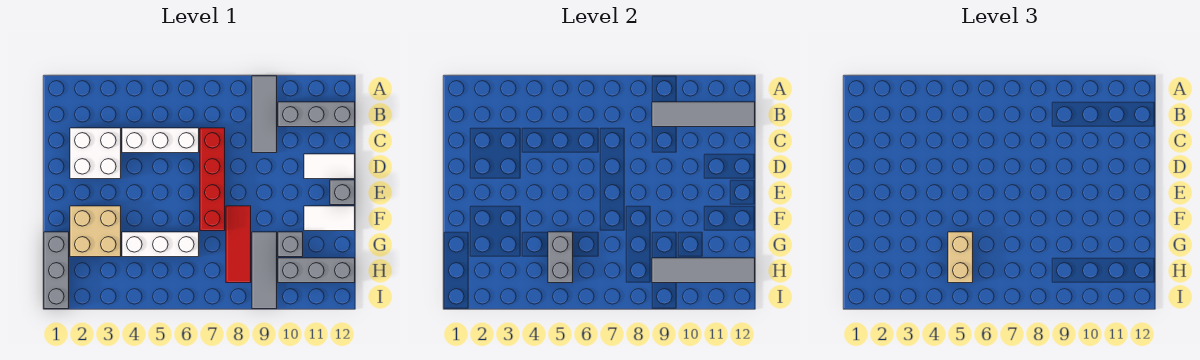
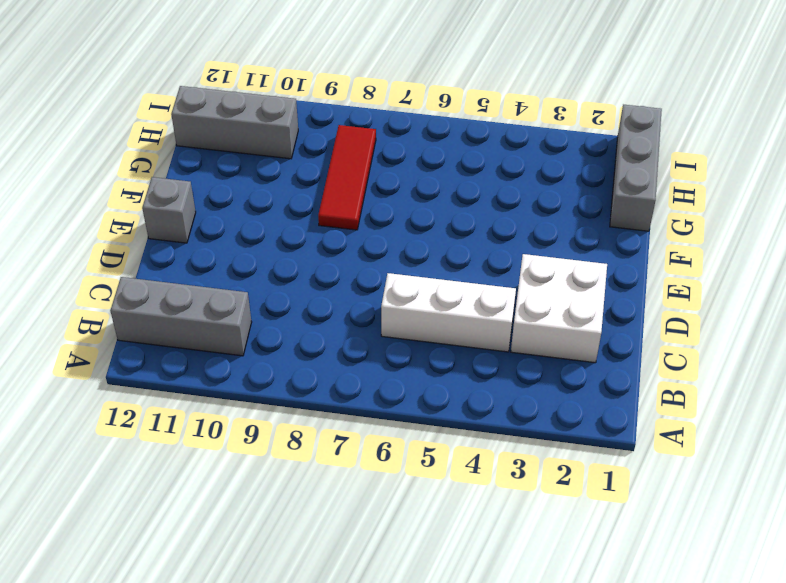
none -> grey tile A9:C9 level 1
none -> red brick C7:F7 level 1
none -> white tile D11:D12 level 1

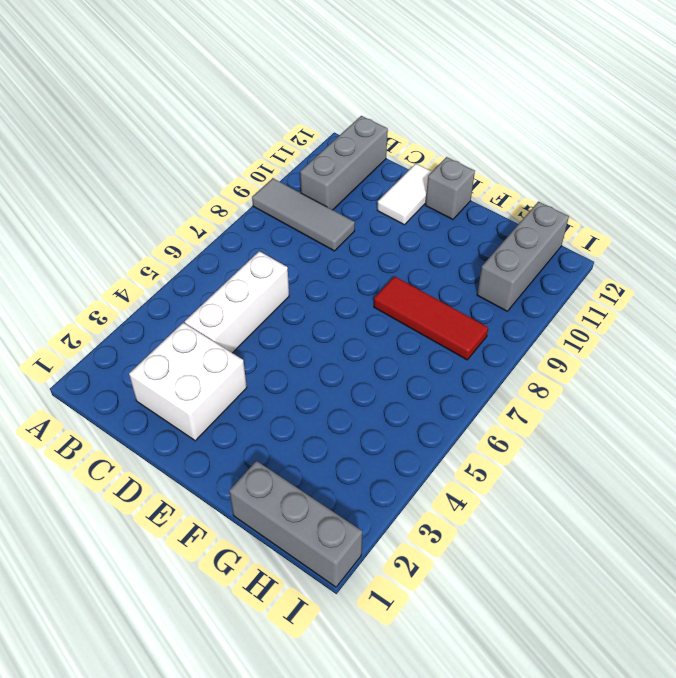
none -> red brick C7:F7 level 1
none -> tan brick F2:G3 level 1
none -> white tile F11:F12 level 1

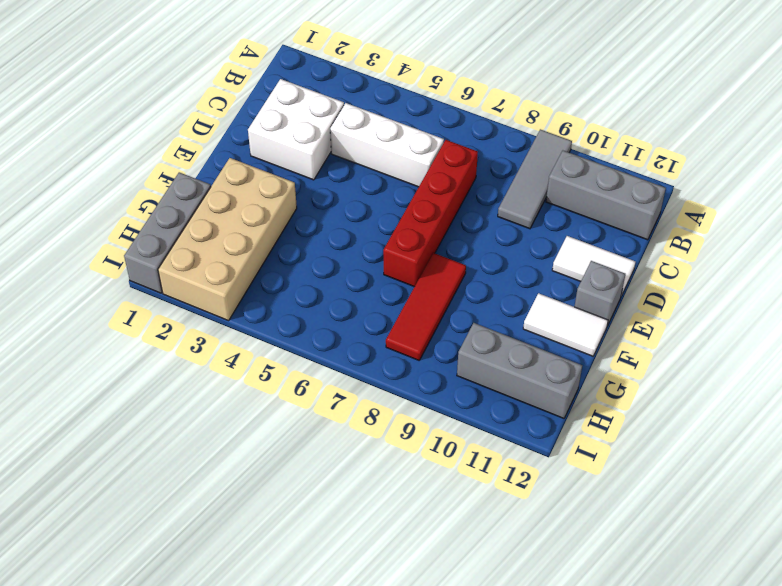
tan brick F2:I3 level 1 -> tan brick F2:G3 level 1
none -> white brick G4:G6 level 1
none -> grey tile G9:I9 level 1
none -> grey brick G10 level 1

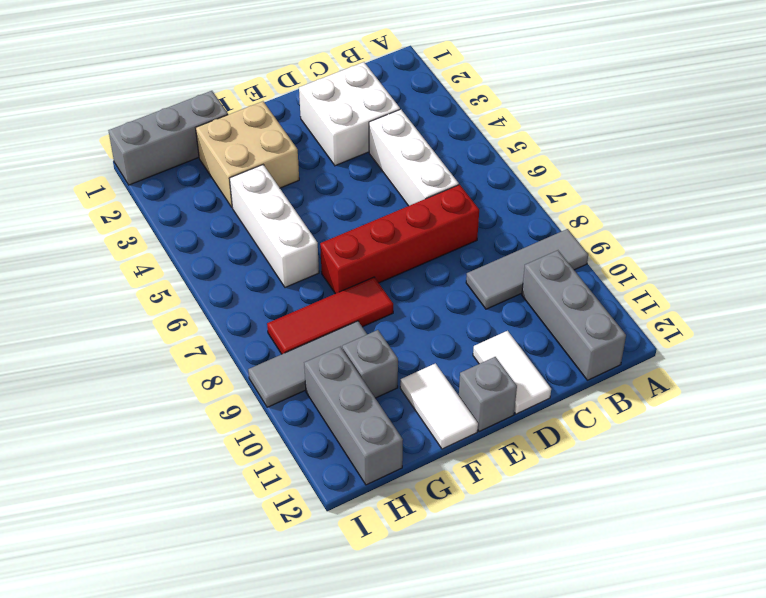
none -> grey tile B9:B12 level 2
none -> grey brick G5:H5 level 2
none -> grey tile H9:H12 level 2

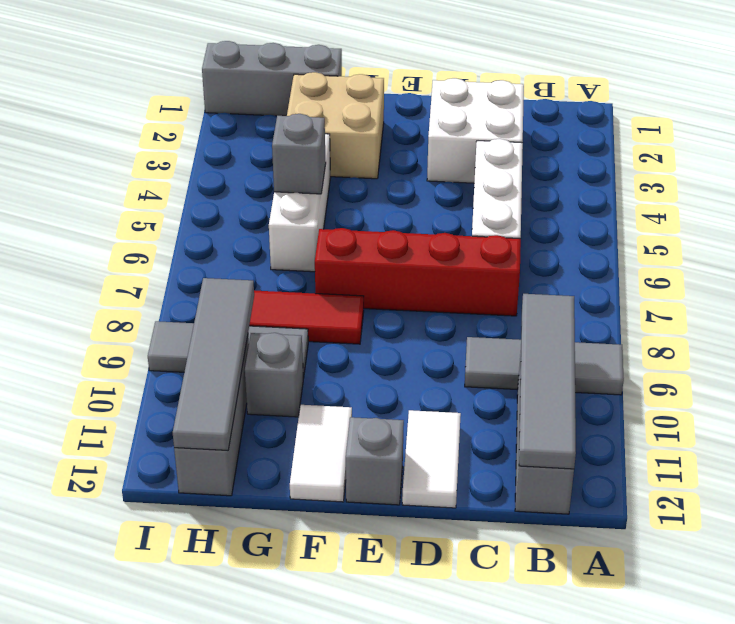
grey brick G5 level 2 -> grey brick G5:H5 level 2
none -> tan brick G5:H5 level 3

